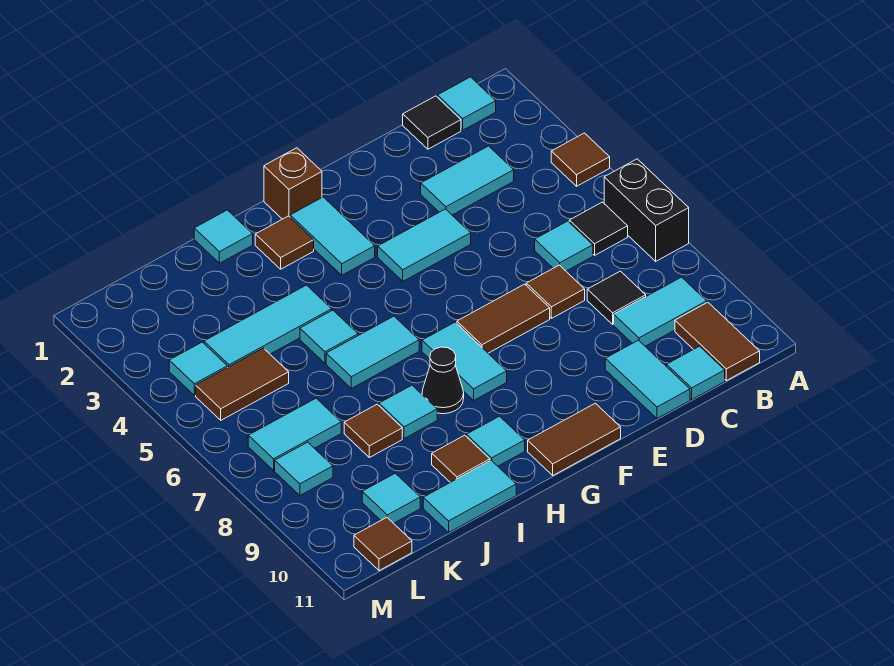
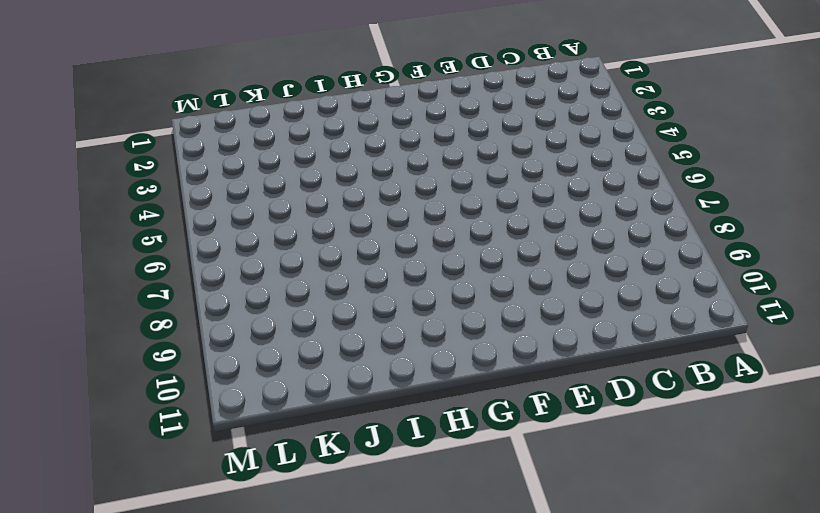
none -> brown tile A4 level 1
none -> black brick A6:A7 level 1
none -> cyan tile B1 level 1
none -> black tile B6 level 1

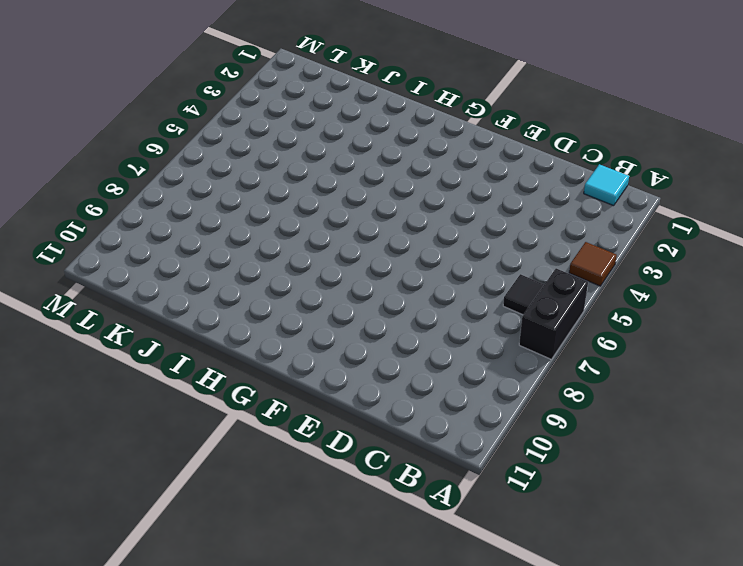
none -> cyan tile B9:C9 level 1
none -> brown tile B10:B11 level 1
none -> black tile C1 level 1
none -> cyan tile C3:D3 level 1

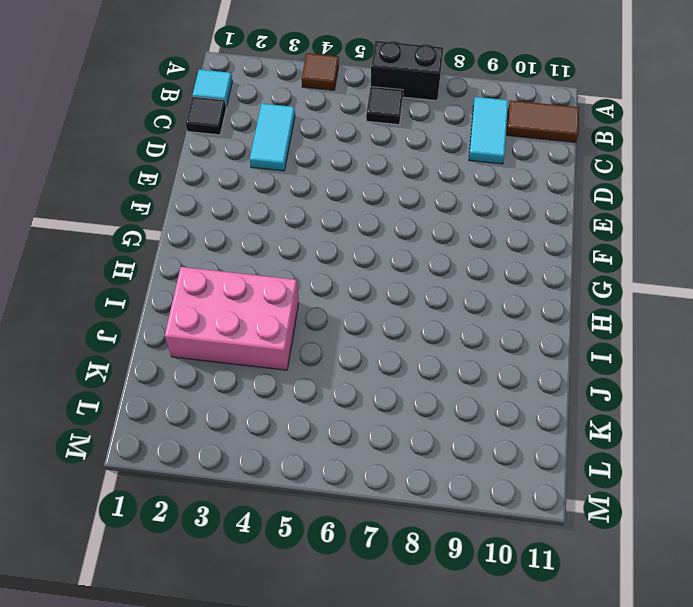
pink brick I2:J4 level 1 -> cyan tile I4:K4 level 1
none -> cyan tile C6 level 1
none -> black tile C8 level 1
none -> cyan tile C11 level 1
none -> brown tile D7 level 1

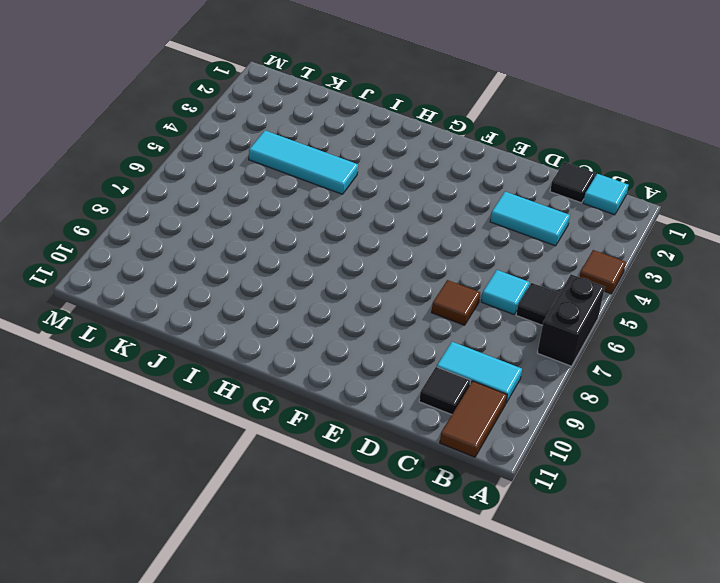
black tile C10 level 1 -> black tile C8 level 1
none -> cyan tile C11 level 1
none -> cyan tile D10:D11 level 1
none -> cyan tile E4:F4 level 1
none -> brown tile E7:F7 level 1

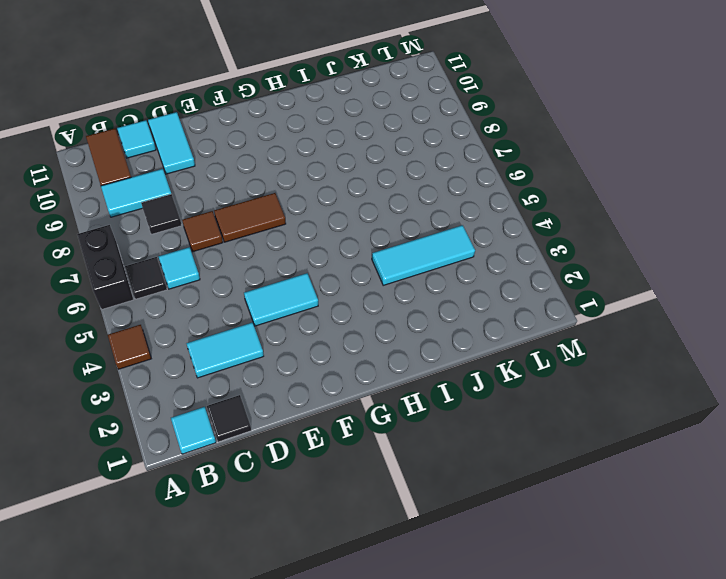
none -> brown tile F11:G11 level 1
none -> brown brick G1 level 1
none -> cyan tile G2:G3 level 1
none -> cyan tile G7:G8 level 1

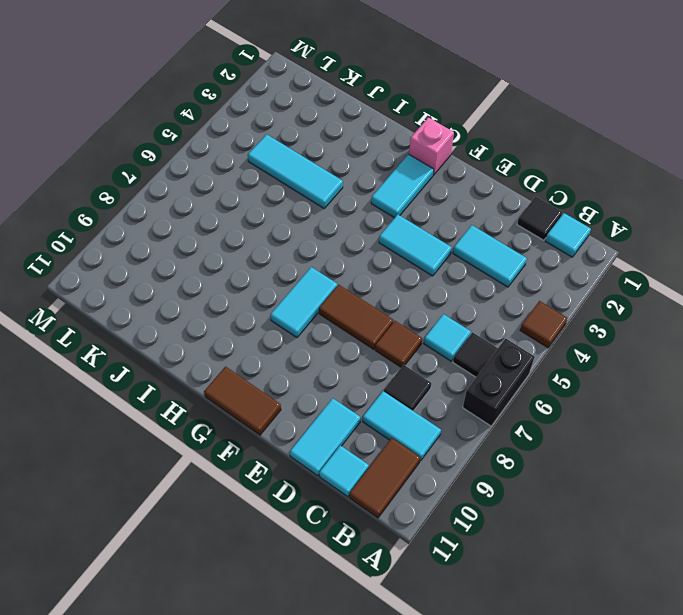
pink brick G1 level 1 -> brown brick G1 level 1
none -> brown tile H2 level 1
none -> cyan tile H6:I6 level 1
none -> black cone H8 level 1
none -> cyan tile H10 level 1

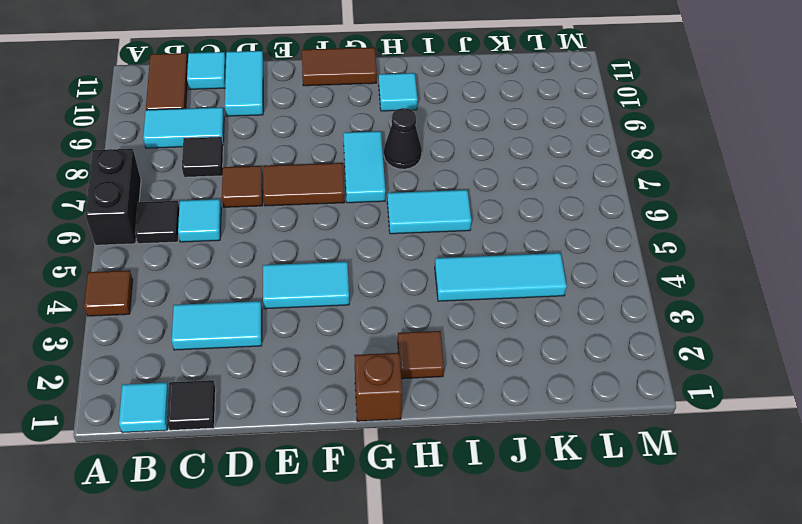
none -> cyan tile G2:G3 level 1
none -> cyan tile I1 level 1
none -> cyan tile I5 level 1
none -> cyan tile I8 level 1

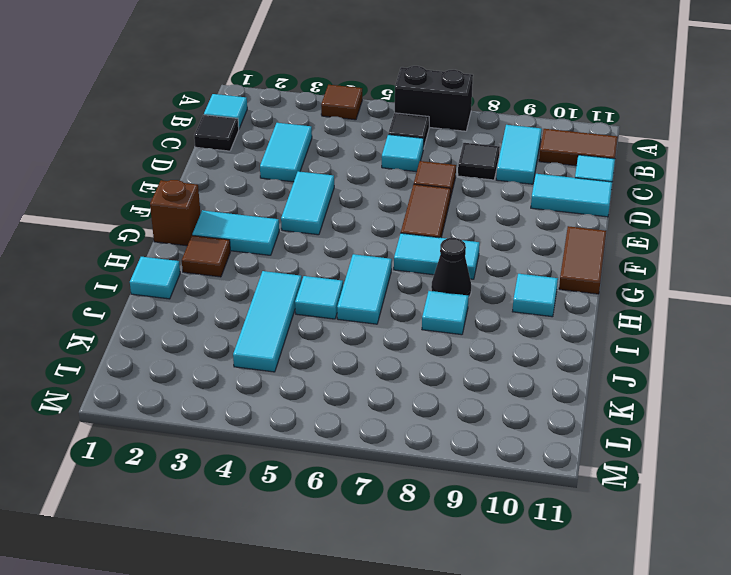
none -> brown tile I10 level 1
none -> cyan tile I11:J11 level 1
none -> brown tile J8 level 1
none -> brown tile K5:L5 level 1

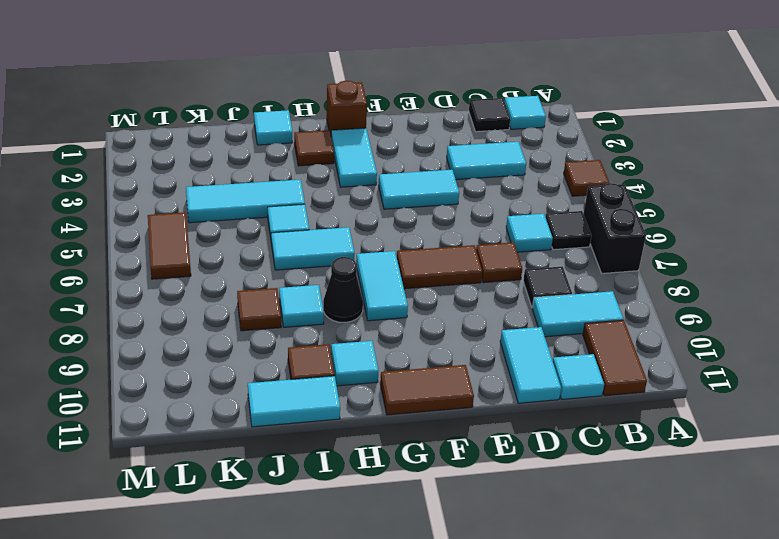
brown tile L5:L6 level 1 -> brown tile K5:L5 level 1
none -> cyan tile K7:L7 level 1
none -> cyan tile K10 level 1
none -> cyan tile L4 level 1
none -> cyan tile L8 level 1

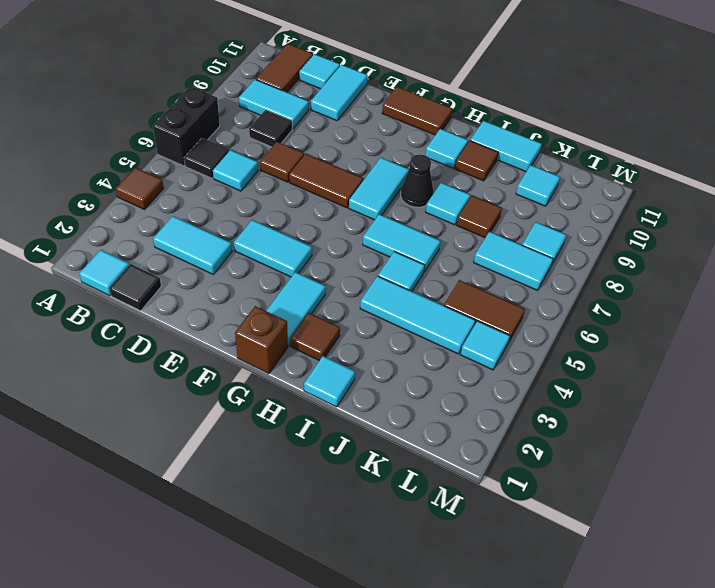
none -> brown tile L11 level 1

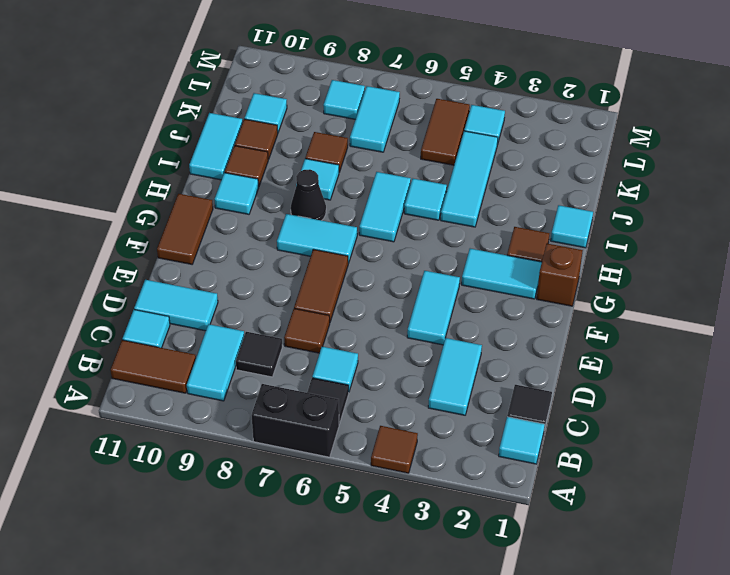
brown tile J10 level 1 -> brown tile L11 level 1

